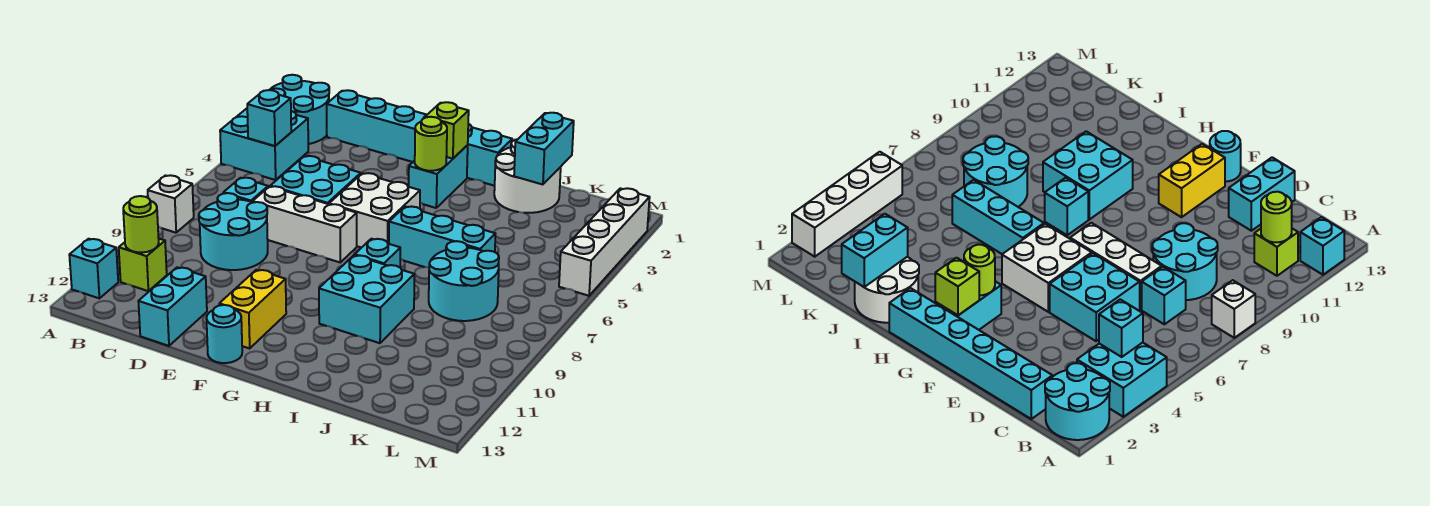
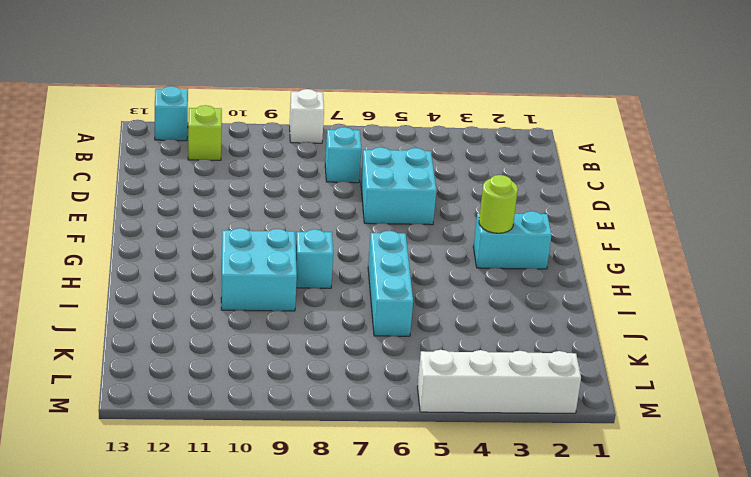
none -> cyan round brick A1:B2 level 1
none -> cyan brick A3:B4 level 1
none -> cyan brick C1:H1 level 1

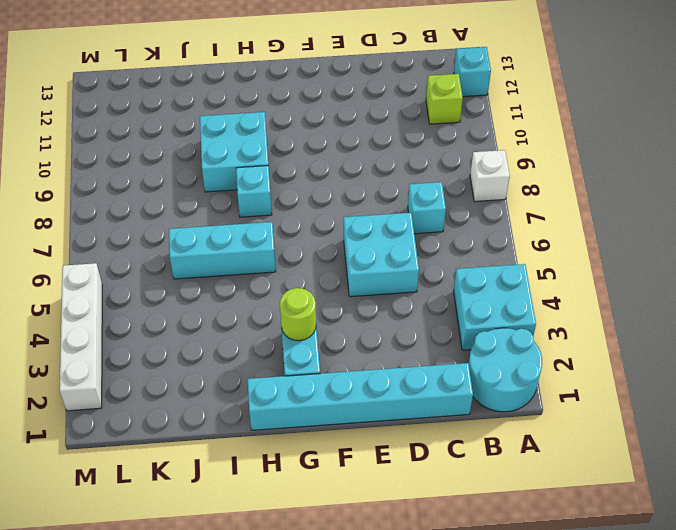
none -> cyan round brick C8:D9 level 1
none -> white brick D7:F7 level 1
none -> cyan brick D12:D13 level 1

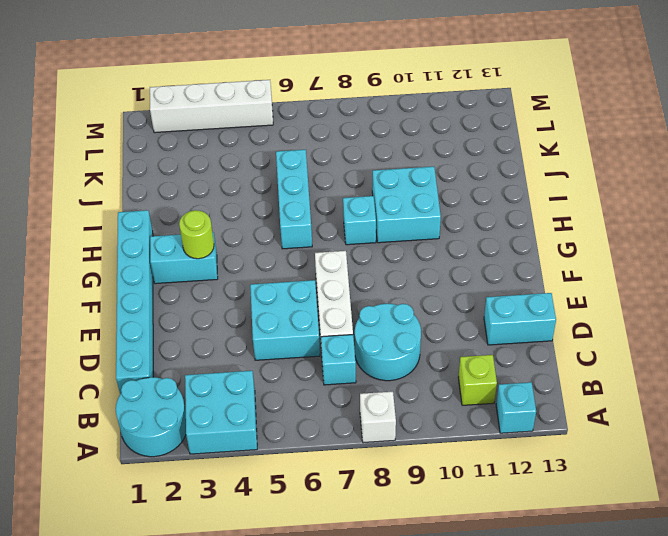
none -> white brick F5:G6 level 1
none -> yellow brick F11:F12 level 1
none -> cyan round brick F13 level 1

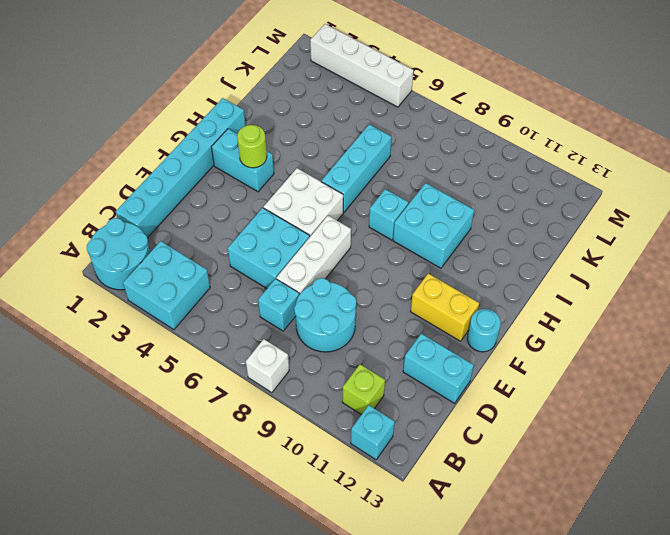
none -> white round brick I1:J2 level 1
none -> cyan round brick J7:K8 level 1
none -> cyan brick B4 level 2

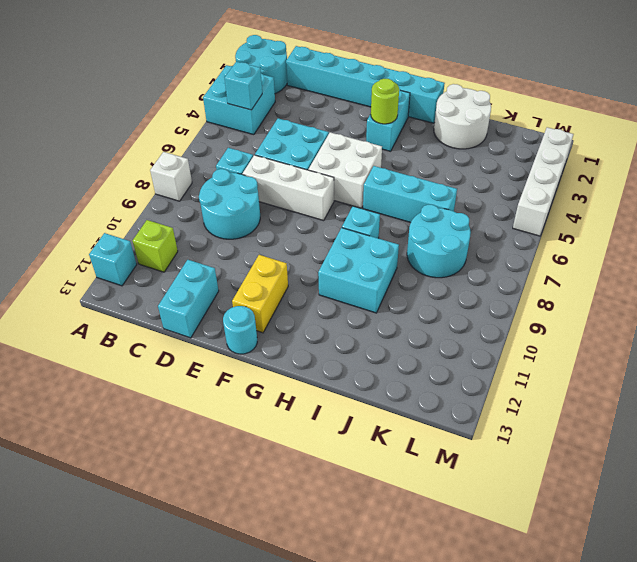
none -> lime round brick B11 level 2
none -> lime brick G2 level 2
none -> cyan brick J1:J2 level 2

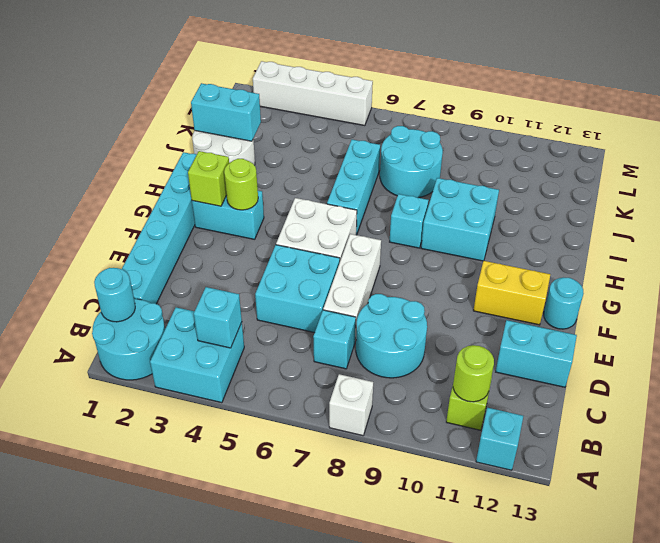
cyan round brick B1 level 2 -> none

